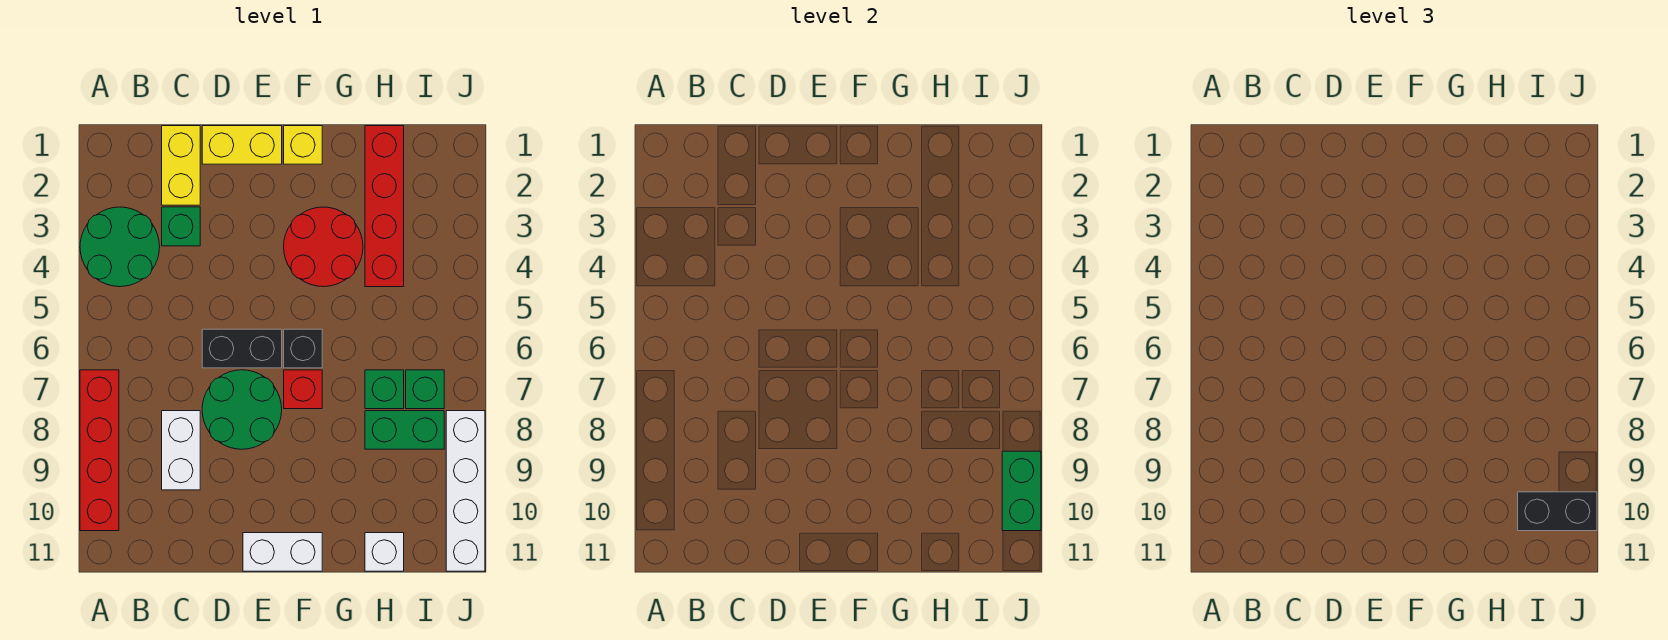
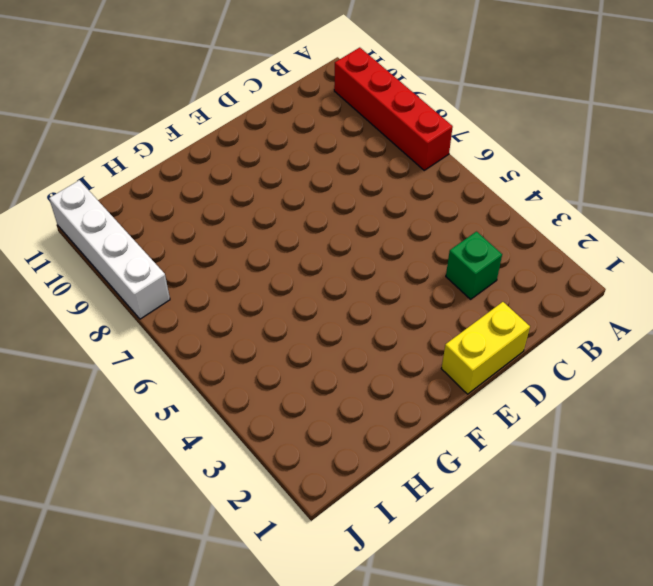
none -> green round brick A3:B4 level 1
none -> yellow brick C1:C2 level 1
none -> white brick C8:C9 level 1

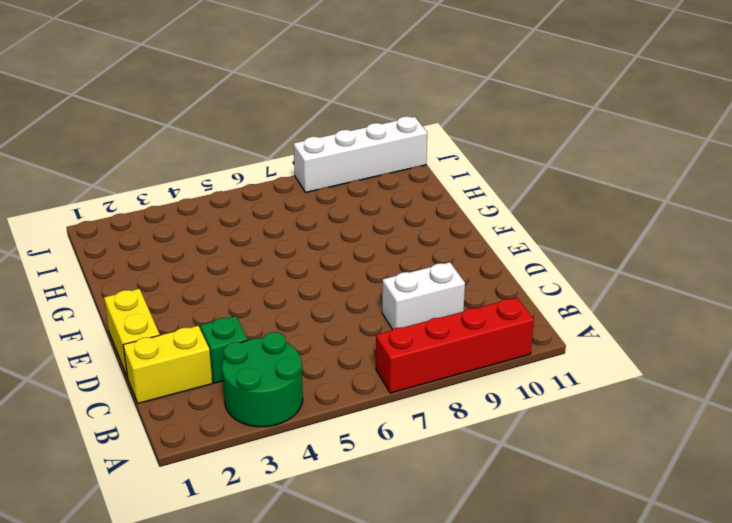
none -> black brick D6:E6 level 1
none -> green round brick D7:E8 level 1
none -> white brick E11:F11 level 1

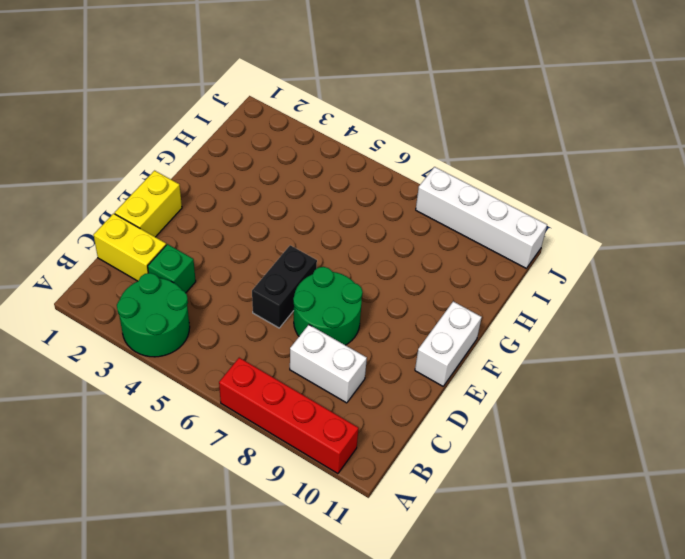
none -> yellow brick F1 level 1
none -> red round brick F3:G4 level 1
none -> black brick F6 level 1

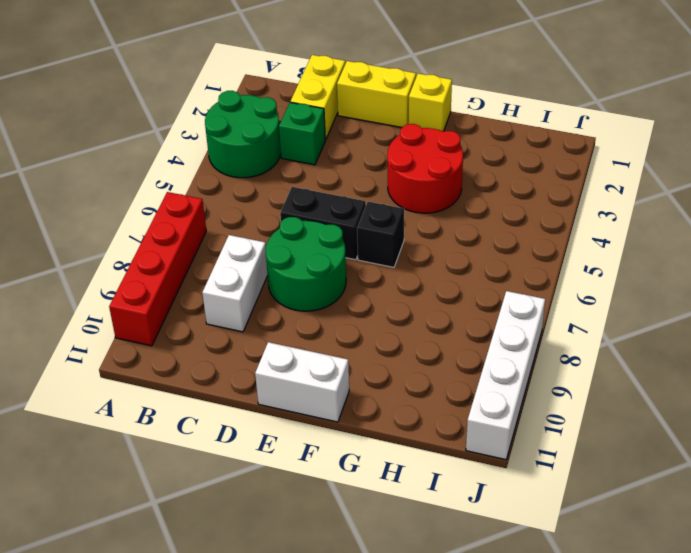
none -> red brick F7 level 1
none -> red brick H1:H4 level 1
none -> green brick H7 level 1

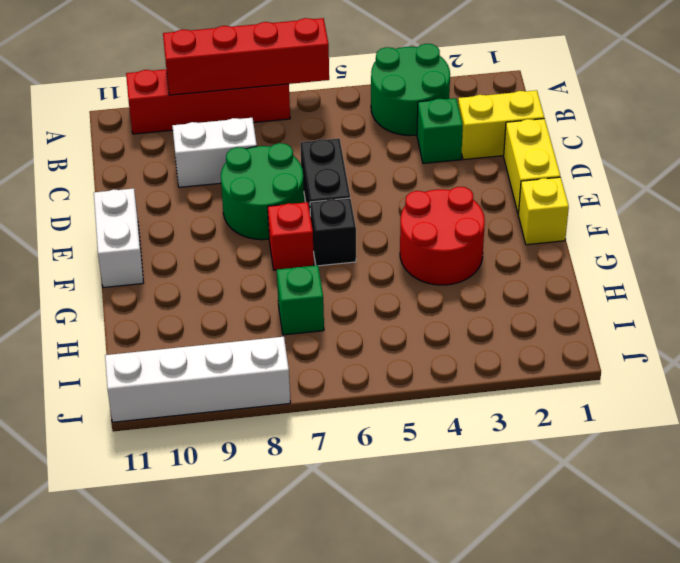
red brick A6:A9 level 2 -> red brick H1:H4 level 1
none -> green brick H8:I8 level 1
none -> white brick H11 level 1
none -> green brick I7 level 1

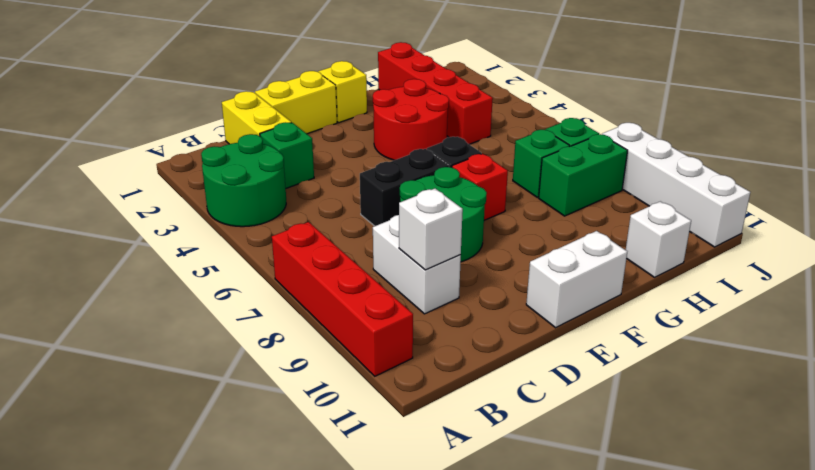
white brick C9 level 2 -> none
none -> green brick J9:J10 level 2
none -> black brick I10:J10 level 3

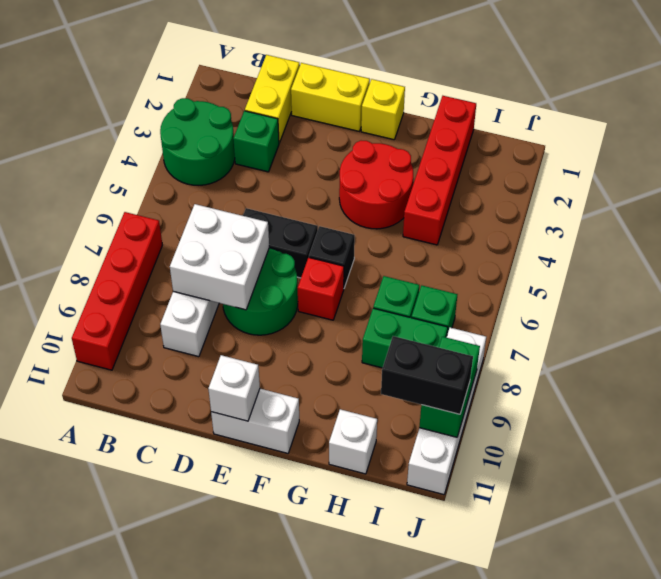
white brick C7:D8 level 2 -> none
white brick E11 level 2 -> none

